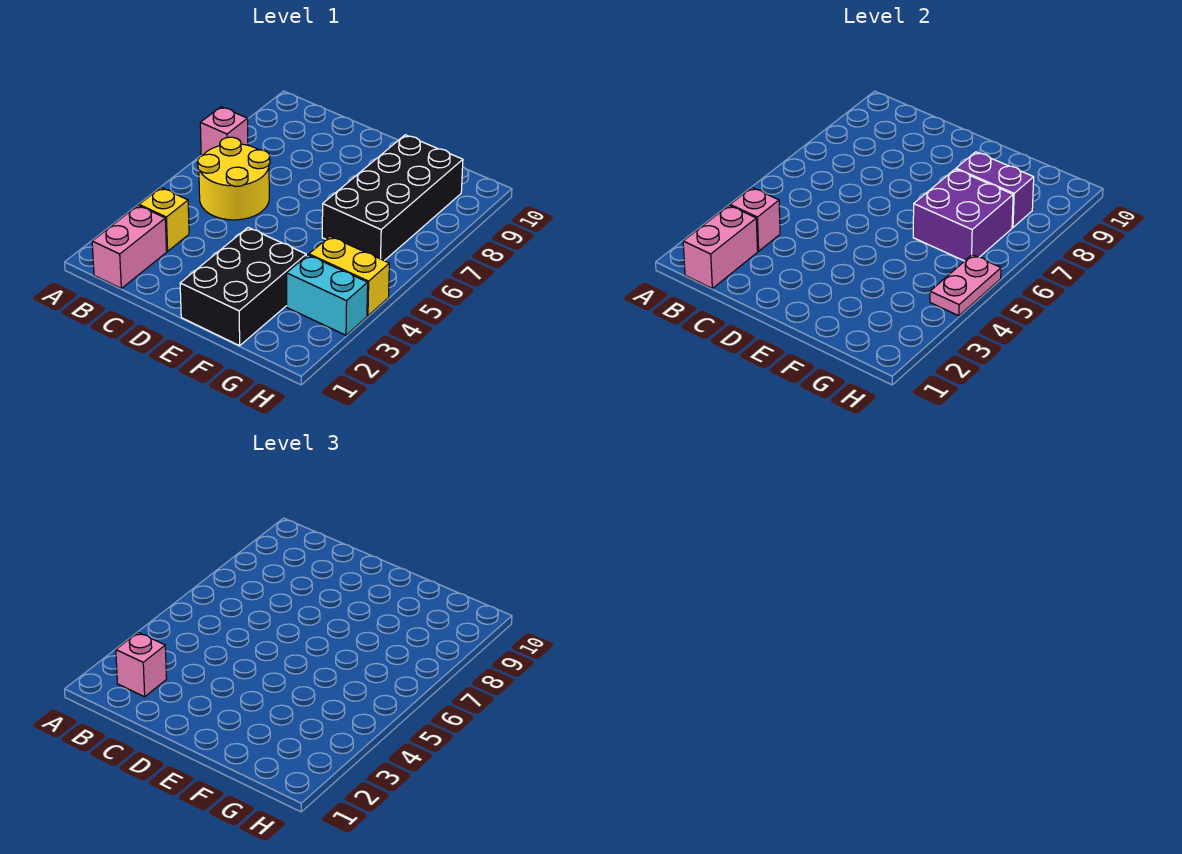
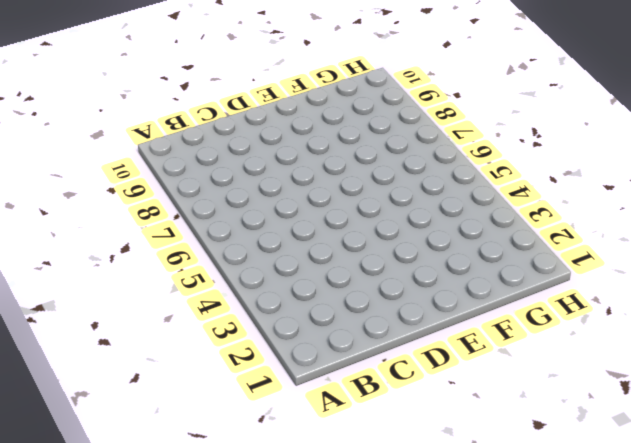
none -> pink brick A7 level 1
none -> pink brick B1:B2 level 1
none -> yellow brick B3 level 1

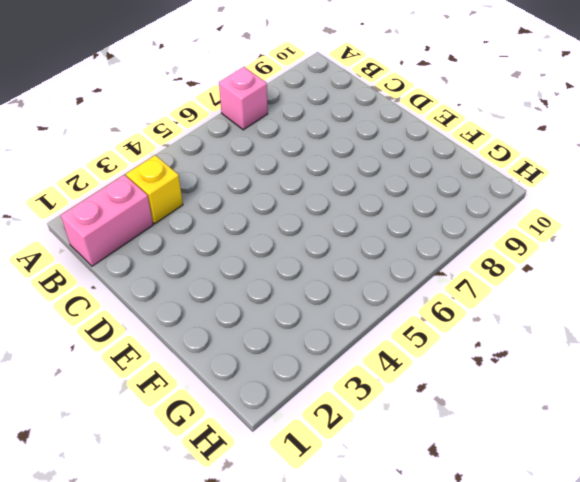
none -> yellow round brick B5:C6 level 1
none -> black brick E1:F3 level 1
none -> black brick F6:G9 level 1

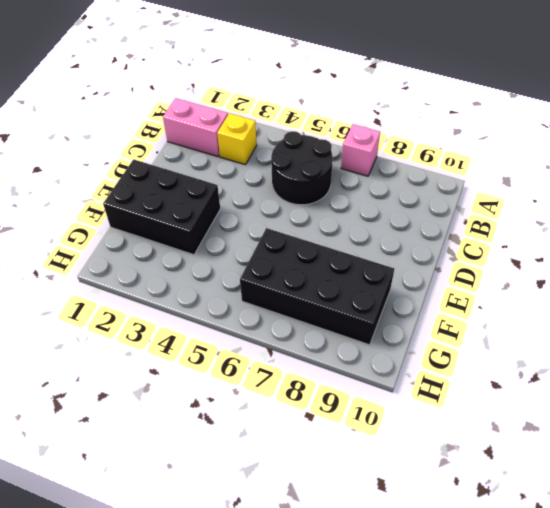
black round brick B5:C6 level 1 -> yellow round brick B5:C6 level 1
none -> cyan brick G3:H3 level 1
none -> yellow brick G4:H4 level 1
none -> pink brick B1:B2 level 2

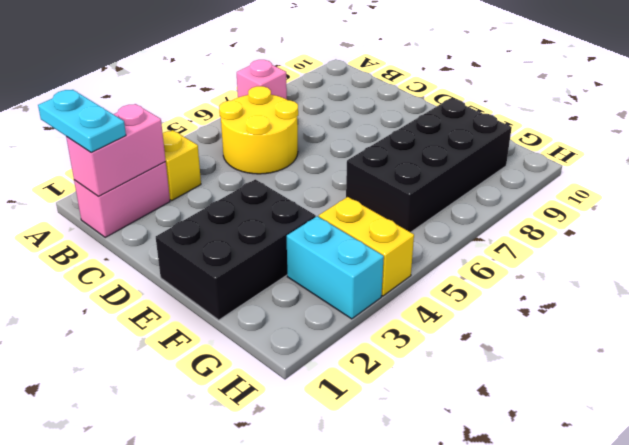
cyan plate A1:B1 level 3 -> none
none -> pink brick B3 level 2
none -> purple brick F6:G7 level 2
none -> purple brick F8:G8 level 2

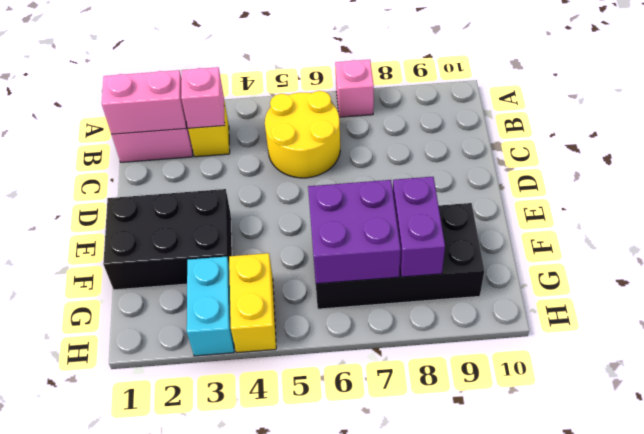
none -> pink plate H4:H5 level 2
none -> pink brick B2 level 3

